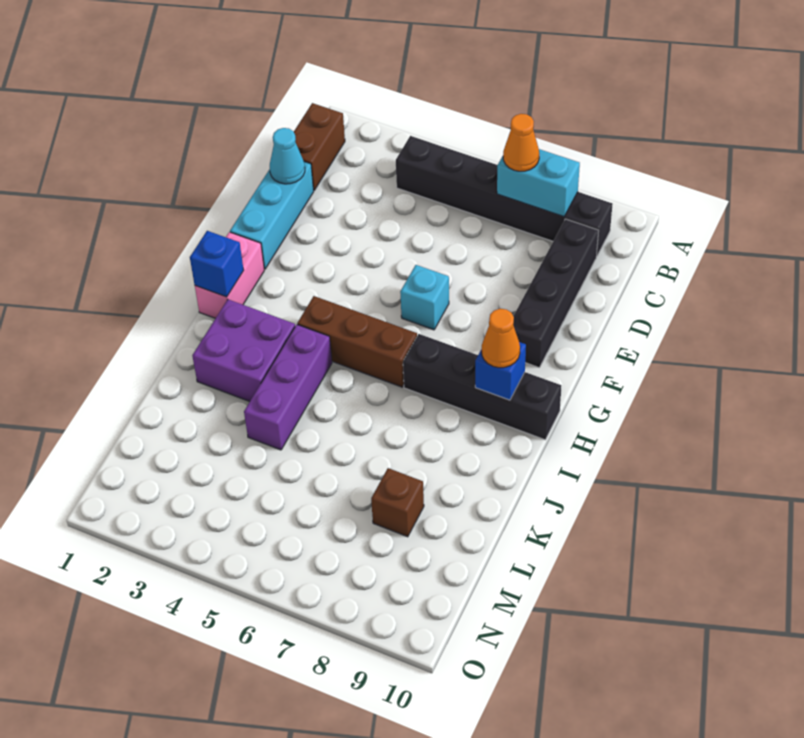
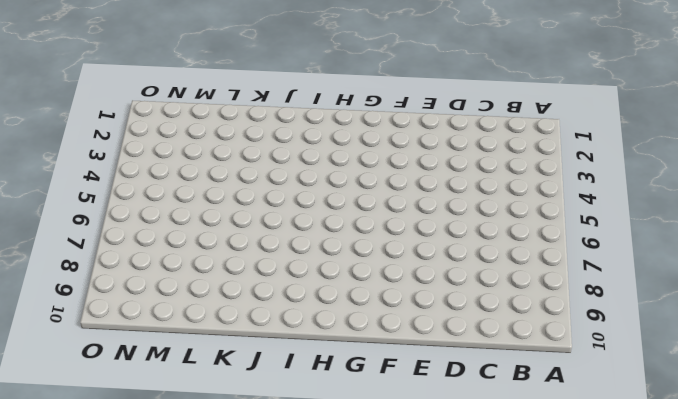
none -> brown brick B1:C1 level 1
none -> black brick B4:B9 level 1
none -> black brick C9:F9 level 1

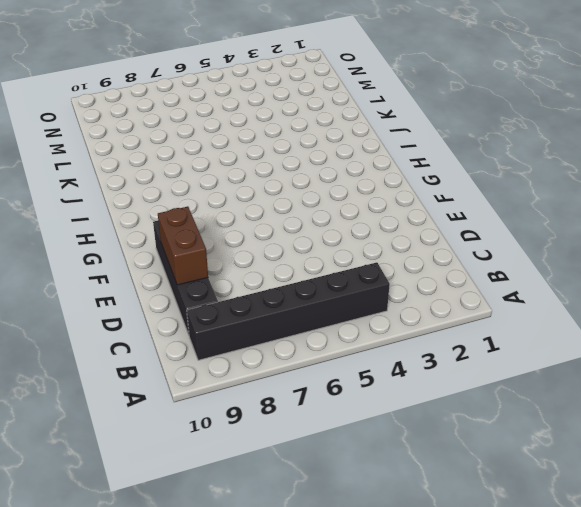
brown brick D9:E9 level 2 -> brown brick B1:C1 level 1
none -> cyan brick D1:F1 level 1
none -> cyan brick F6 level 1
none -> pink brick G1:H1 level 1

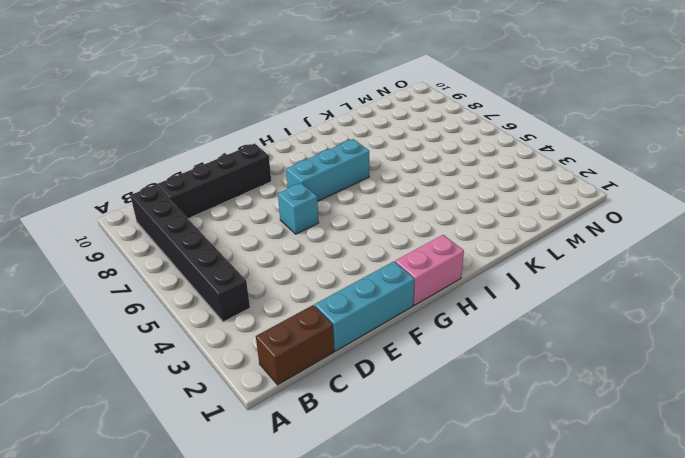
cyan brick G7:I7 level 1 -> black brick H7:H10 level 1
none -> brown brick H4:H6 level 1
none -> purple brick I2:J3 level 1
none -> purple brick I4:K4 level 1

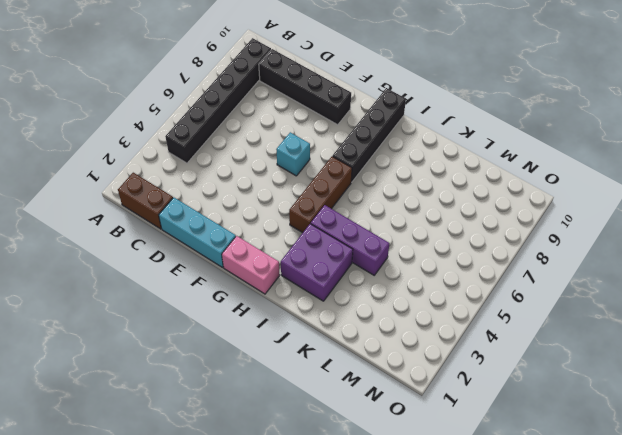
none -> brown brick L8 level 1
none -> cyan brick B7:B8 level 2
none -> cyan cone D1 level 2

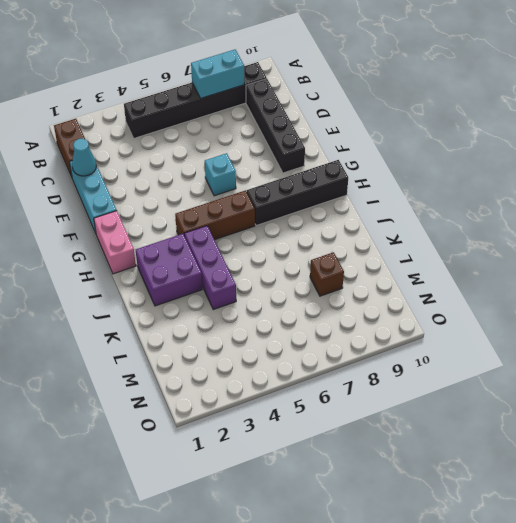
none -> blue brick H1 level 2
none -> blue brick H9 level 2
none -> orange cone B7 level 3

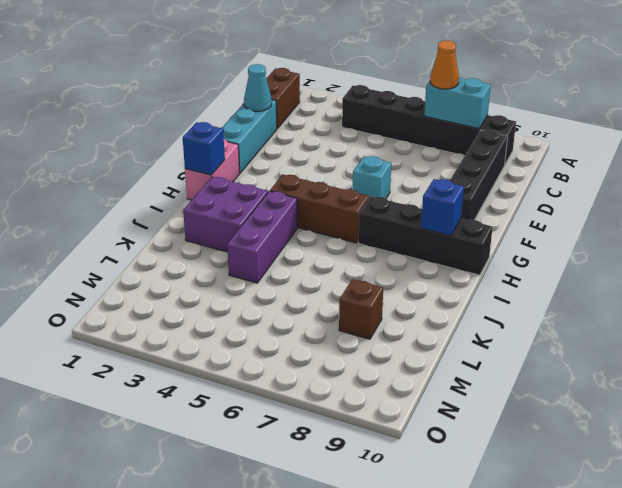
none -> orange cone H9 level 3

